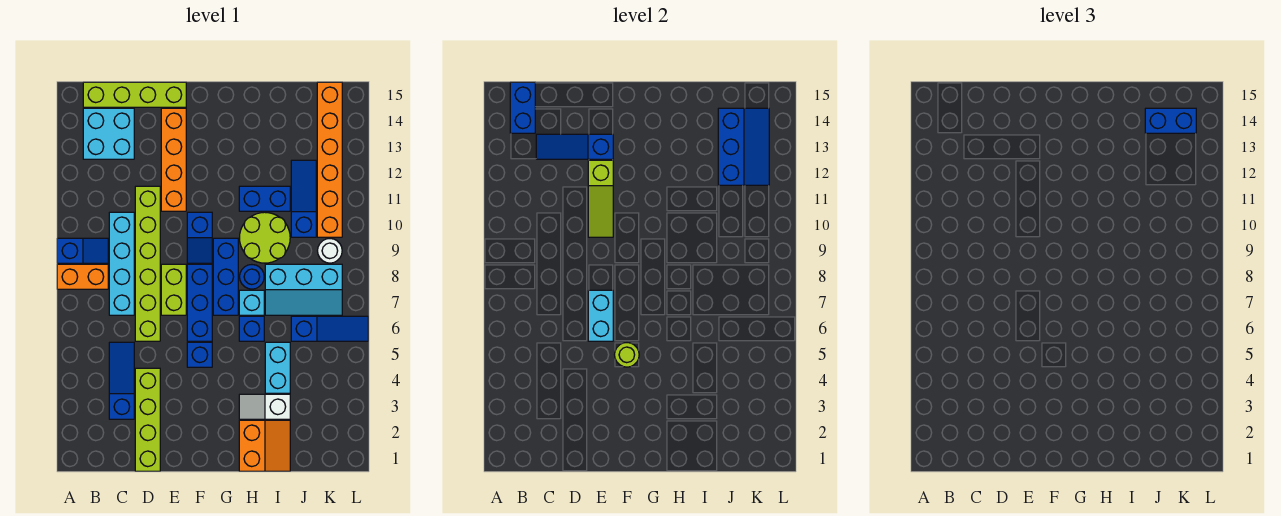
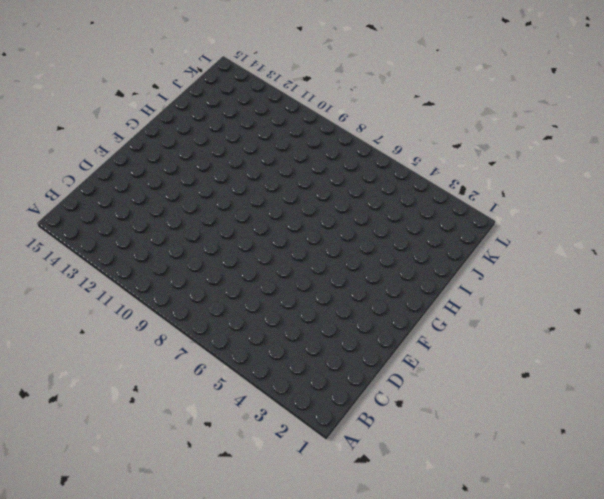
none -> orange brick A8:B8 level 1
none -> blue slope A9:B9 level 1 top A
none -> cyan brick B13:C14 level 1
none -> lime brick B15:E15 level 1

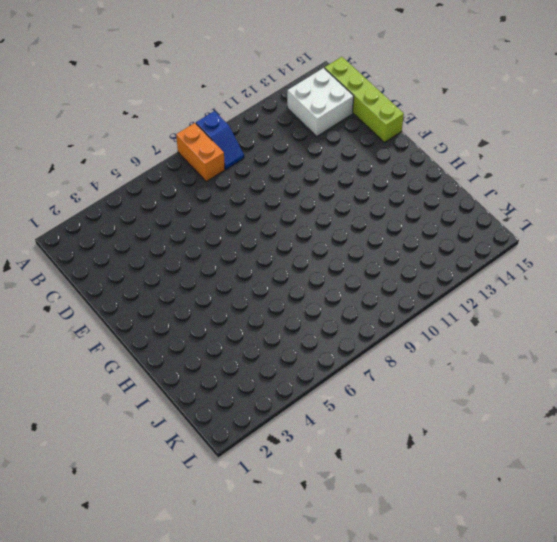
white brick B13:C14 level 1 -> cyan brick B13:C14 level 1
none -> blue slope C3:C5 level 1 top 3
none -> cyan brick C7:C10 level 1
none -> lime brick D1:D4 level 1
none -> lime brick D6:D11 level 1

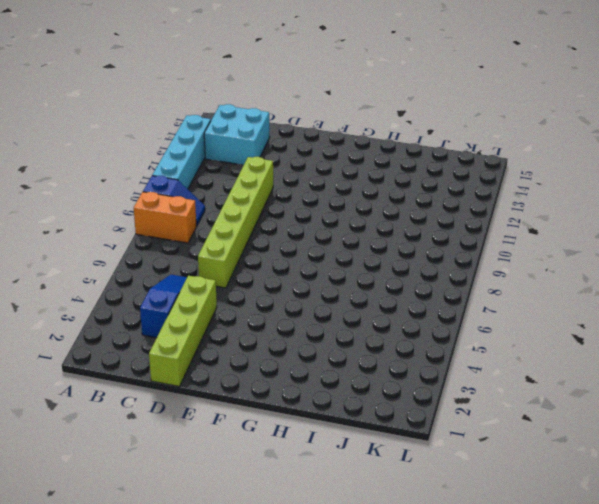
cyan brick A10:A13 level 1 -> cyan brick C7:C10 level 1
none -> lime brick B15:E15 level 1
none -> lime brick E7:E8 level 1
none -> orange brick E11:E14 level 1
none -> blue brick F5 level 1

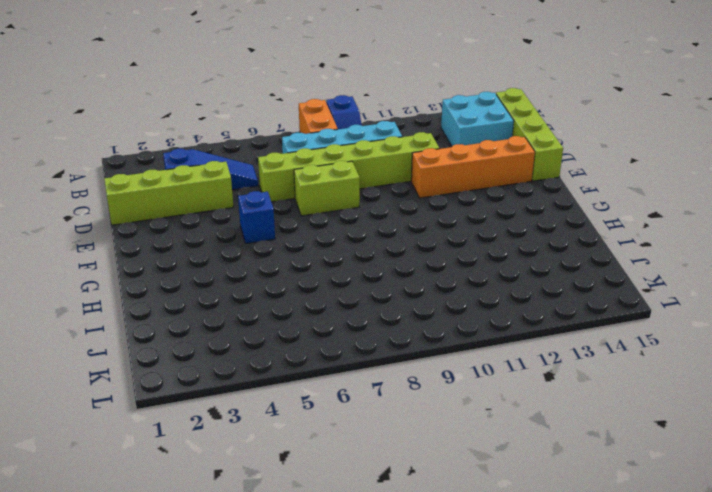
none -> blue brick F6:F8 level 1
none -> blue slope F9:F10 level 1 top 10
none -> blue brick G7:G9 level 1
none -> orange slope H1:I2 level 1 top H

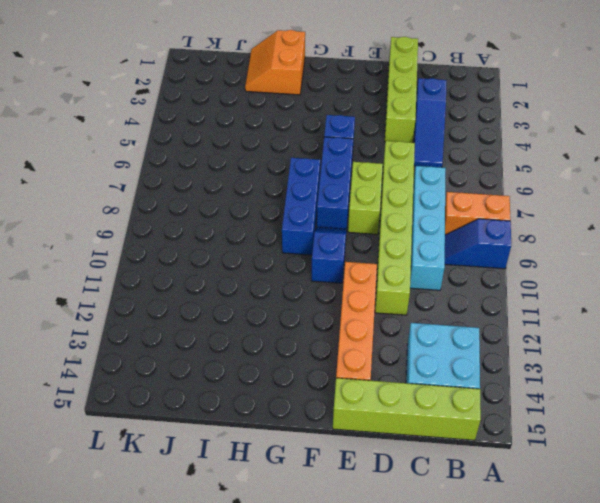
none -> white slope H3:I3 level 1 top I
none -> blue brick H6 level 1
none -> cyan brick H7 level 1
none -> blue round brick H8 level 1

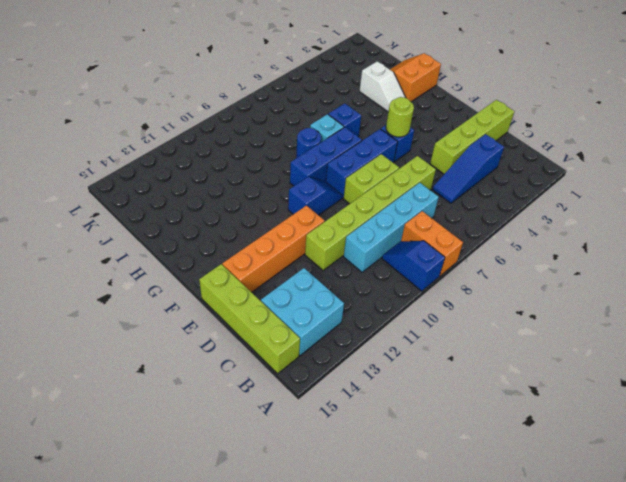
none -> lime round brick H9:I10 level 1
none -> blue brick H11:I11 level 1
none -> cyan brick I4:I5 level 1
none -> cyan slope I7:K8 level 1 top 8

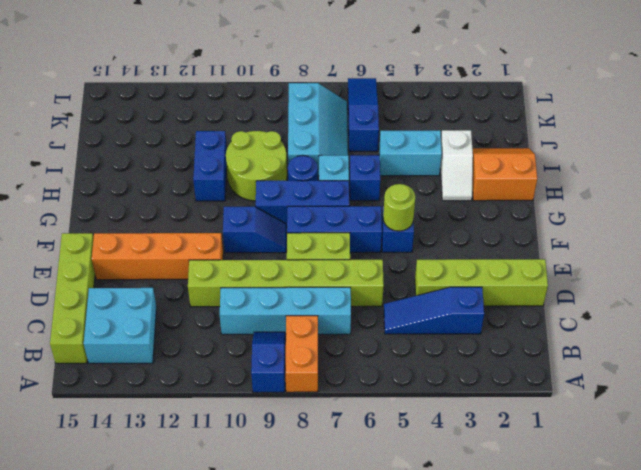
none -> blue slope J10:J12 level 1 top 10
none -> white round brick K9 level 1
none -> orange brick K10:K15 level 1
none -> blue brick B14:B15 level 2

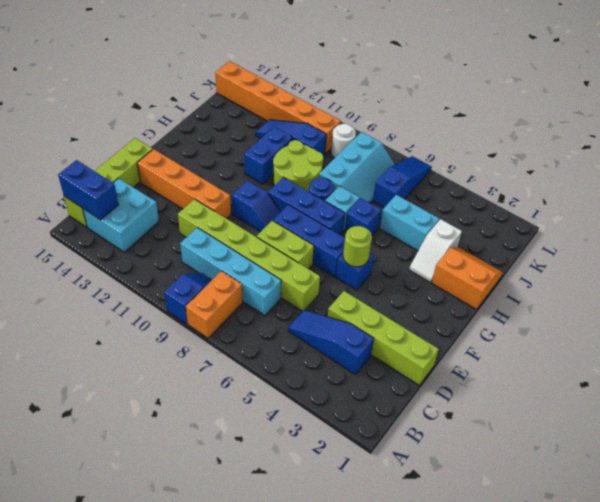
none -> blue slope C13:E13 level 2 top E
none -> cyan brick E6:E7 level 2
none -> lime slope E10:E12 level 2 top 12
none -> blue slope J12:K14 level 2 top J

